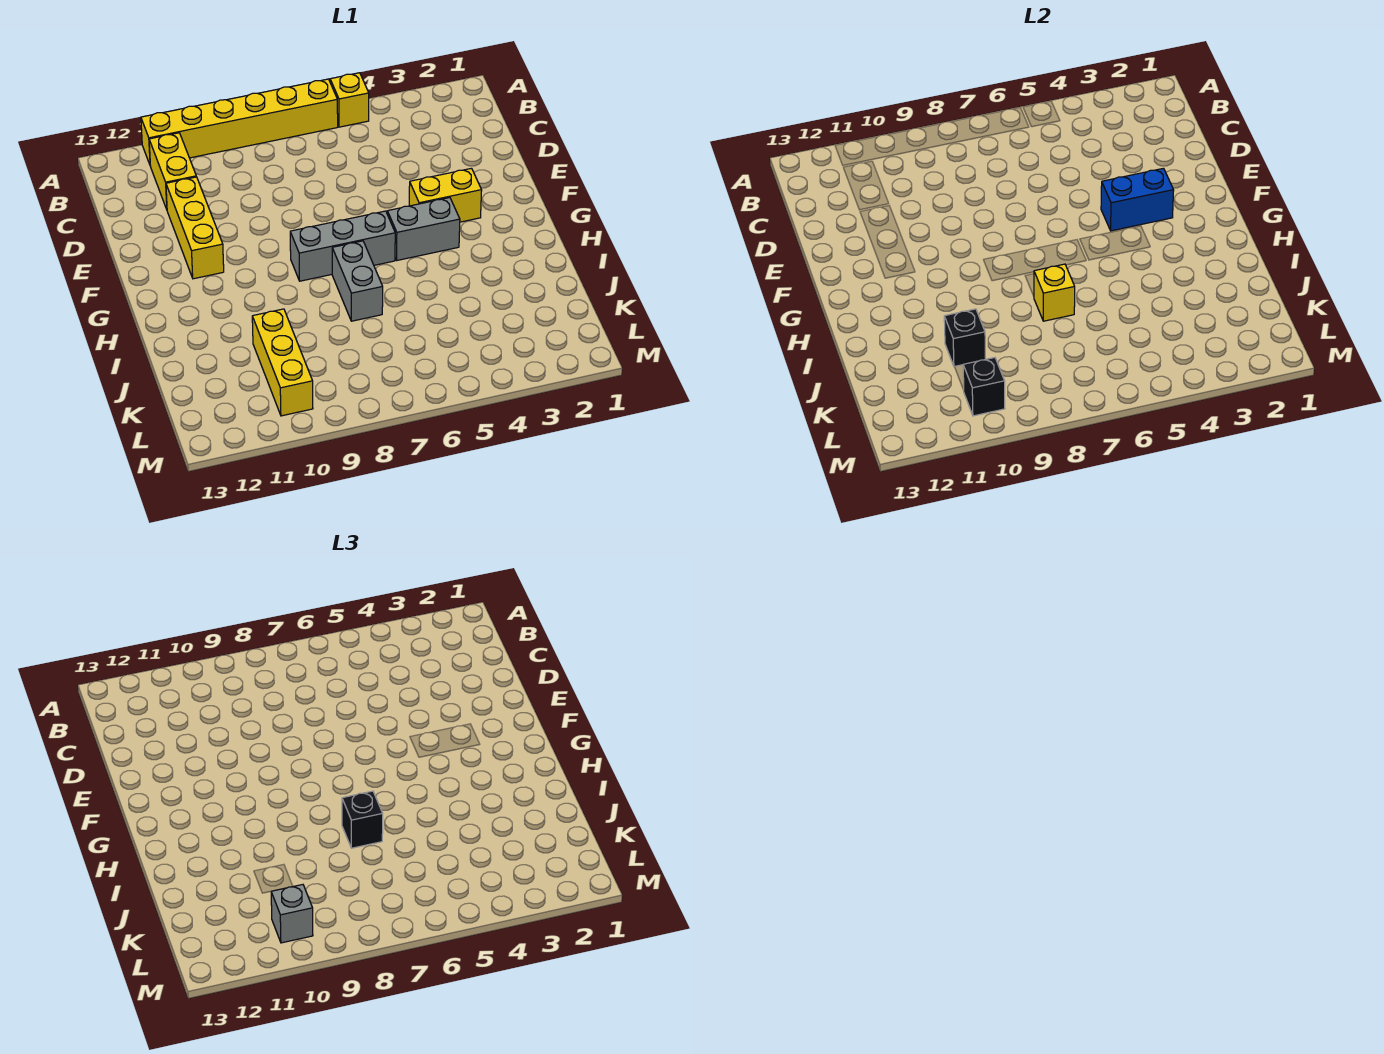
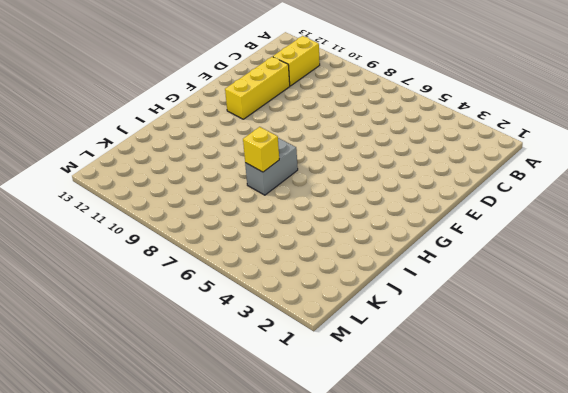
none -> yellow brick A5 level 1
none -> yellow brick A6:A11 level 1
none -> yellow brick F3:F4 level 1

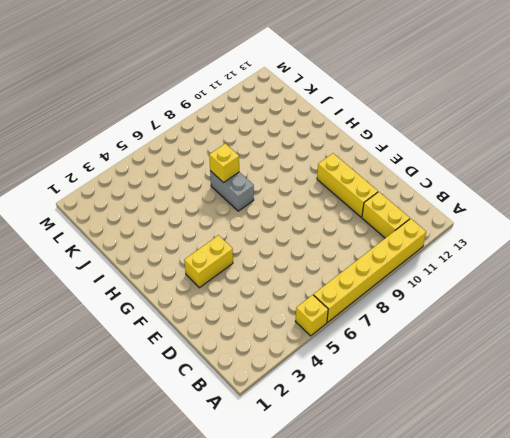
none -> grey brick G4:G5 level 1
none -> grey brick G6:G8 level 1
none -> yellow brick J10:L10 level 1

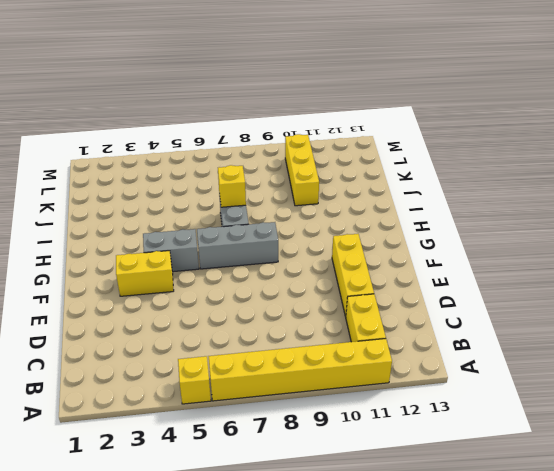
none -> blue brick F3:F4 level 2
none -> black brick J10 level 2
none -> black brick L10 level 2

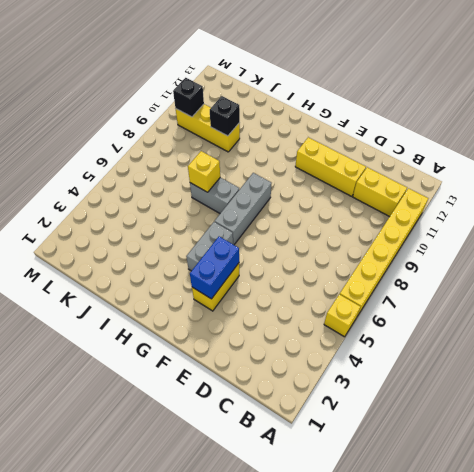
none -> black brick I7 level 3
none -> grey brick L10 level 3

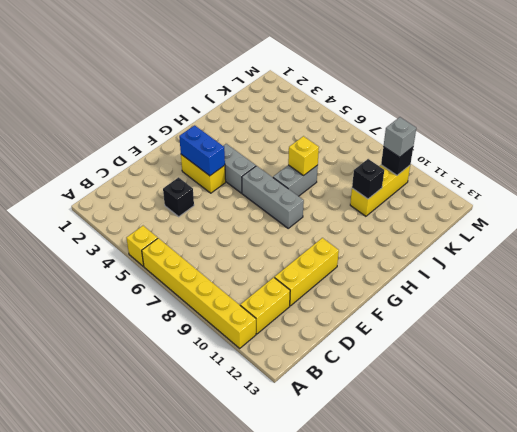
black brick D4 level 1 -> black brick I7 level 3

